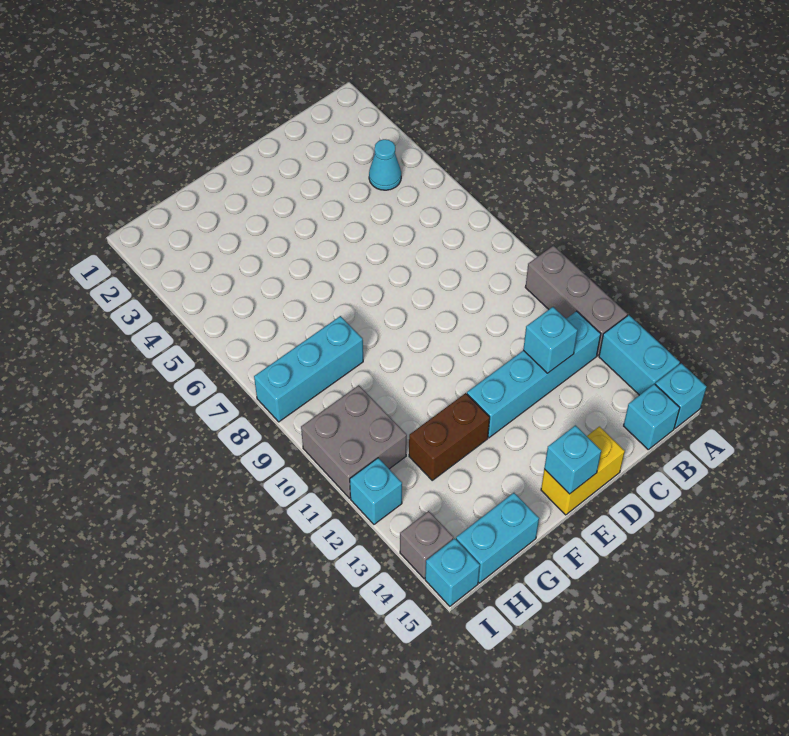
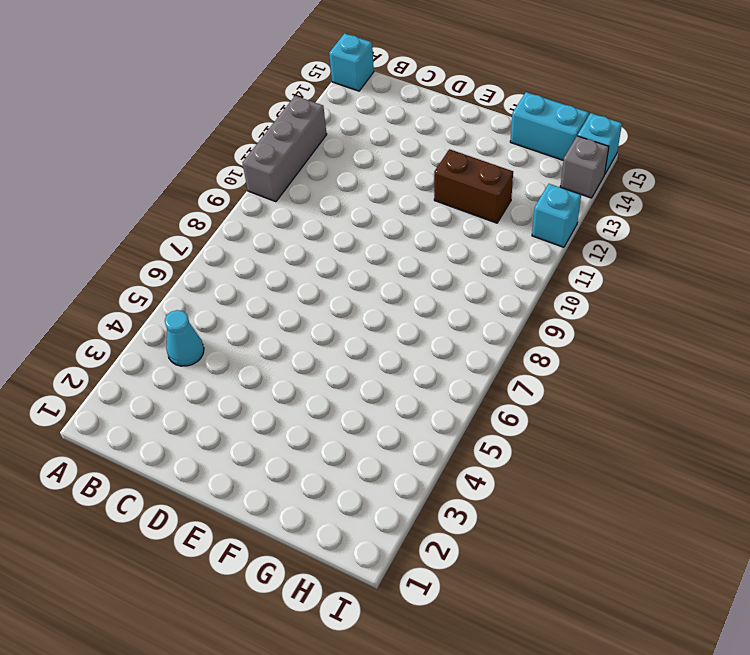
none -> cyan brick A13:A14 level 1
none -> cyan brick B12:E12 level 1
none -> cyan brick B15 level 1

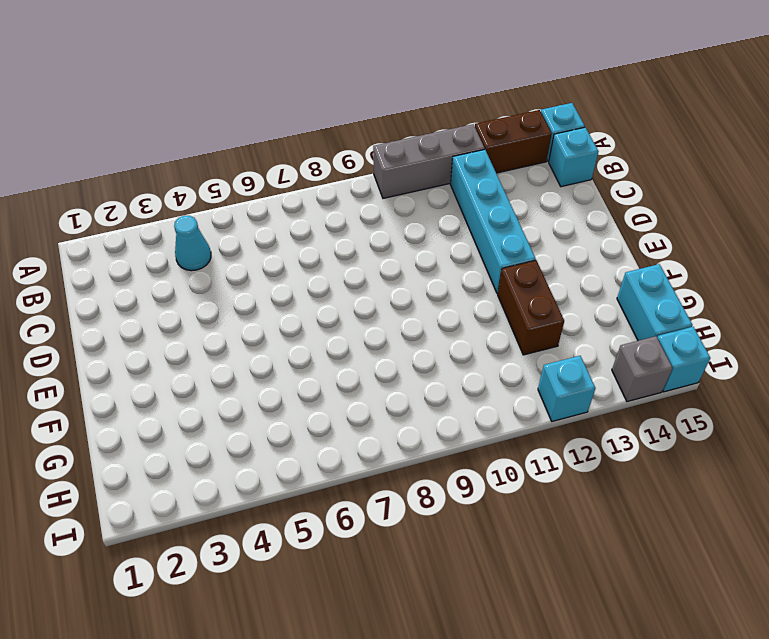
brown brick A13:A14 level 1 -> cyan brick A13:A14 level 1
none -> yellow brick D15:E15 level 1
none -> cyan brick G8:I8 level 1
none -> grey brick H10:I11 level 1

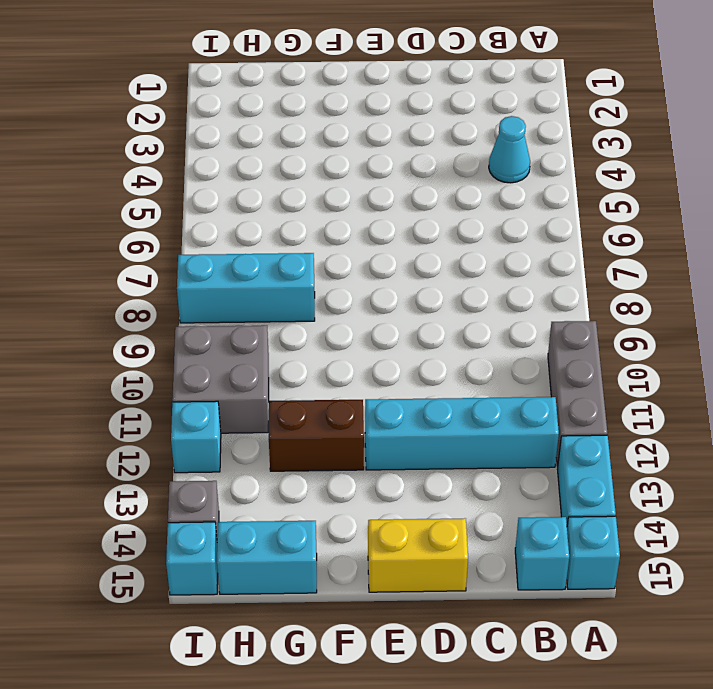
none -> cyan brick C12 level 2
none -> cyan brick E15 level 2

